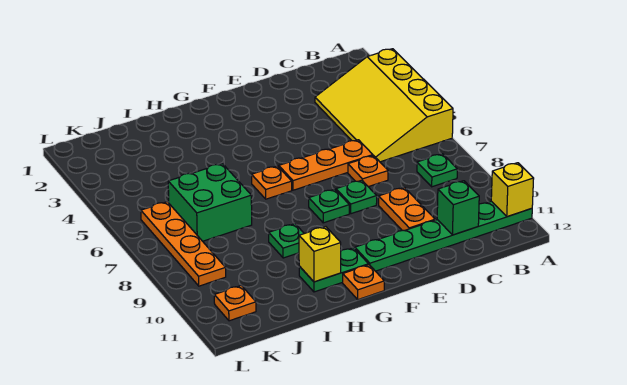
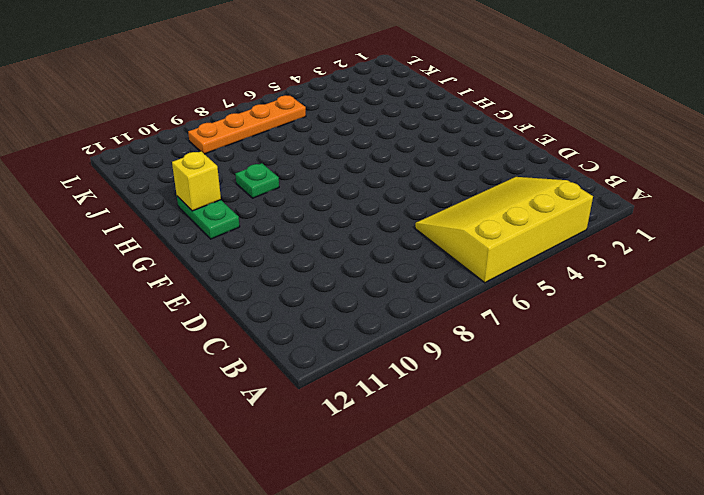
none -> green plate A11:F11 level 1
none -> green plate B8 level 1
none -> orange plate D6:F6 level 1

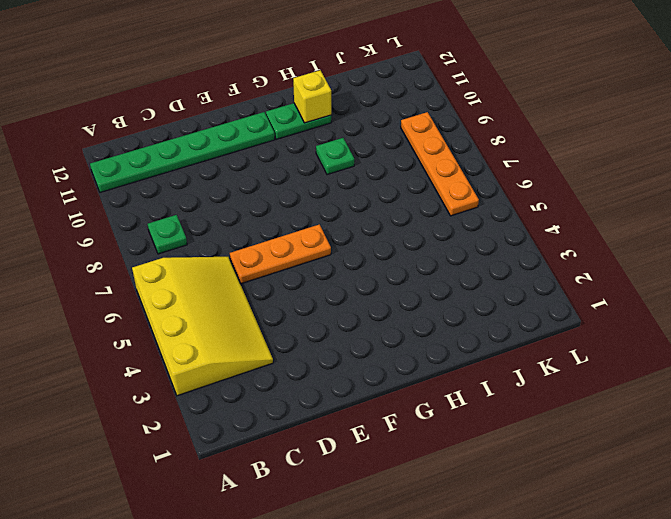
none -> orange plate D7 level 1
none -> orange plate D9:D10 level 1
none -> green plate E8 level 1

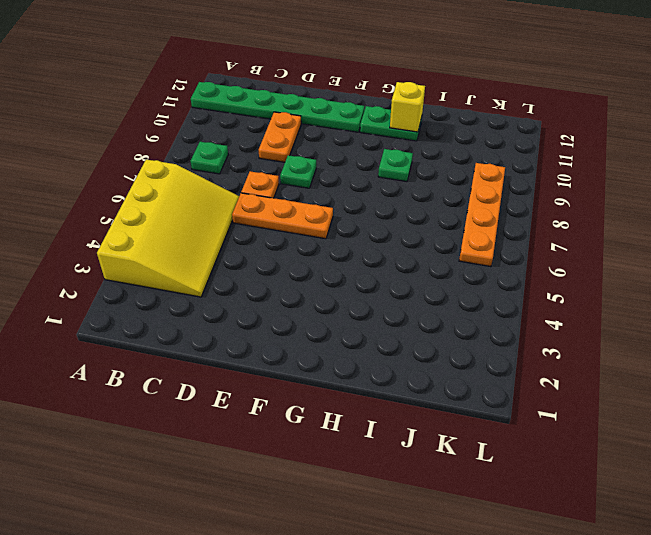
none -> green plate F8 level 1
none -> orange plate G6 level 1
none -> orange plate G12 level 1

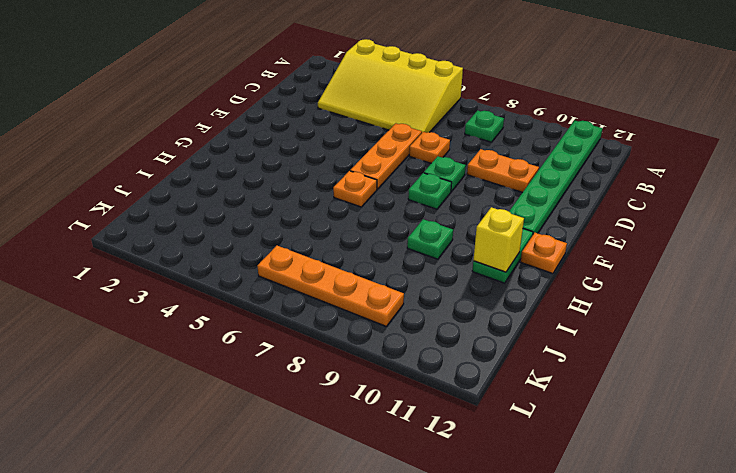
none -> green brick I6:J7 level 1
none -> orange plate K11 level 1
none -> yellow brick A11 level 2

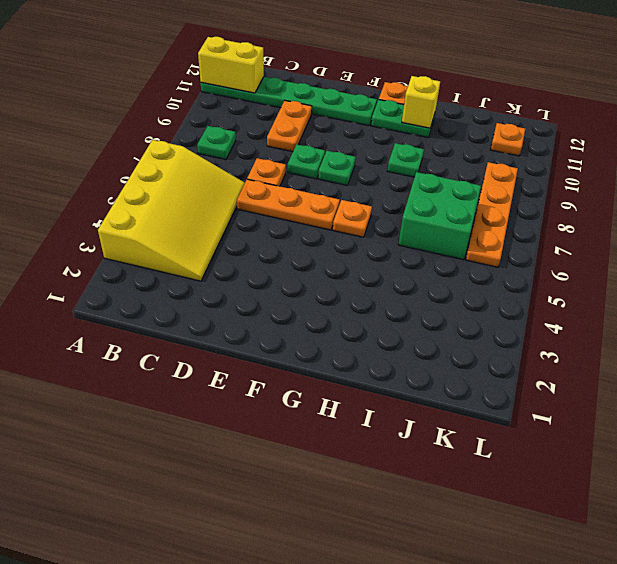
yellow brick A11:B11 level 2 -> yellow brick A11 level 2
none -> green brick C11 level 2

